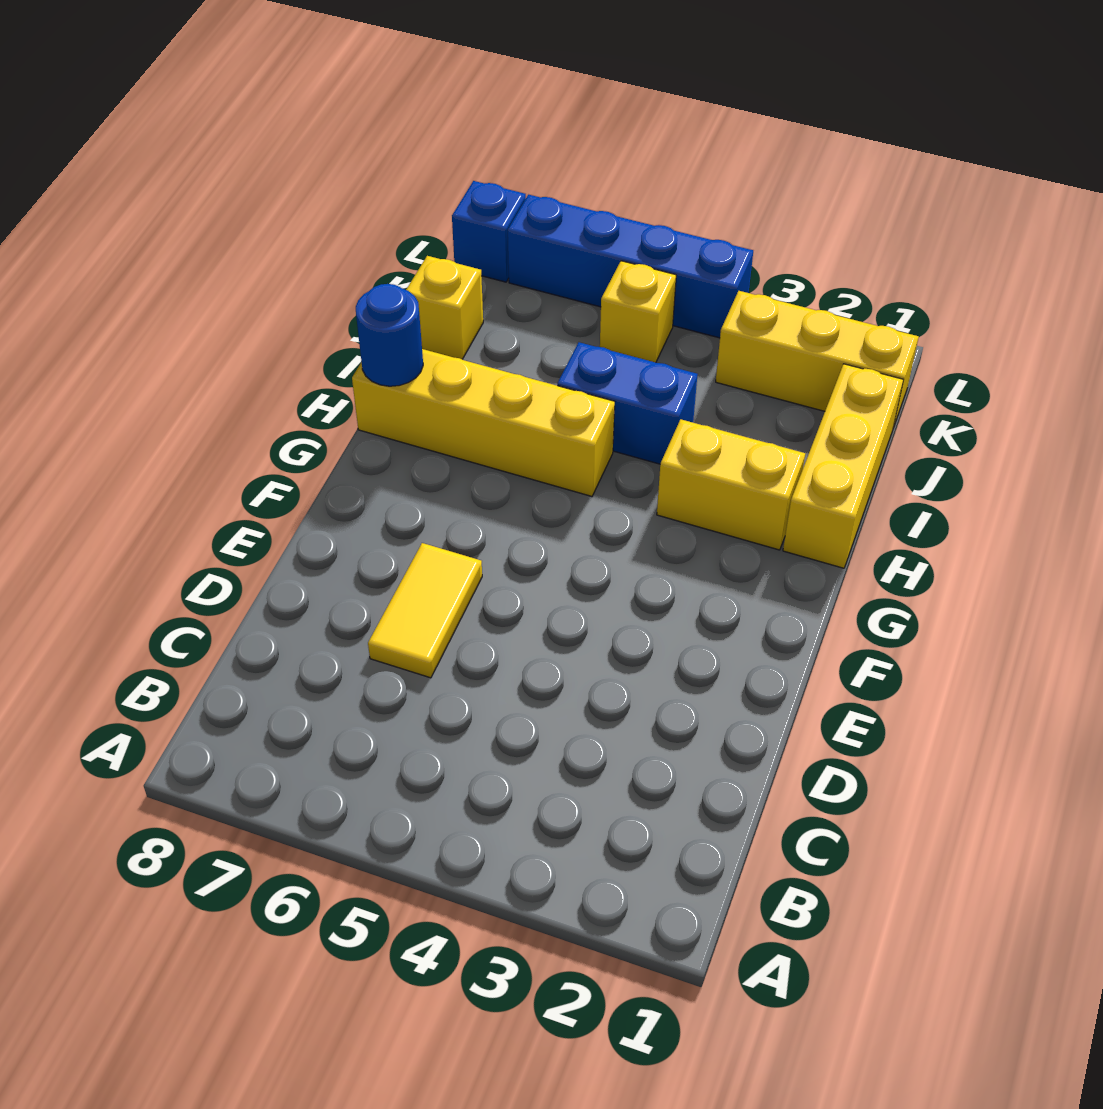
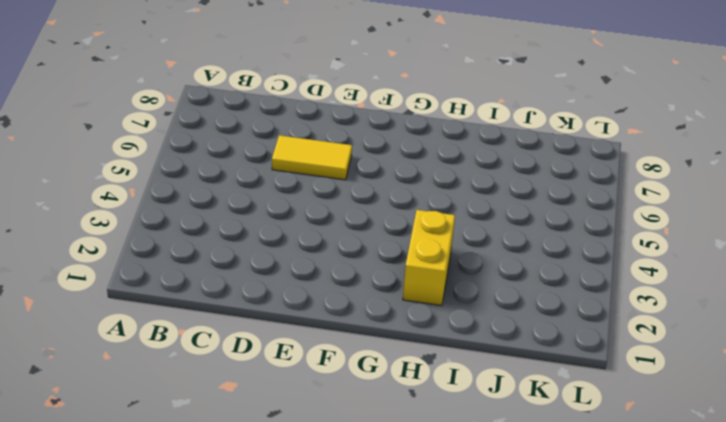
none -> yellow brick H1:J1 level 1
none -> yellow brick H5:H8 level 1

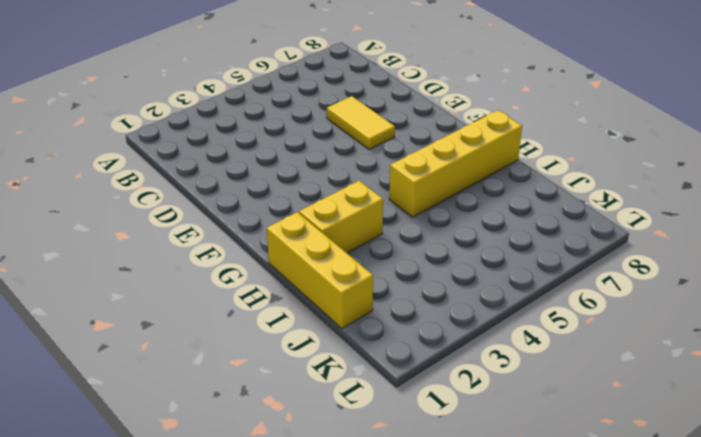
none -> blue brick I4:I5 level 1
none -> yellow brick J8 level 1

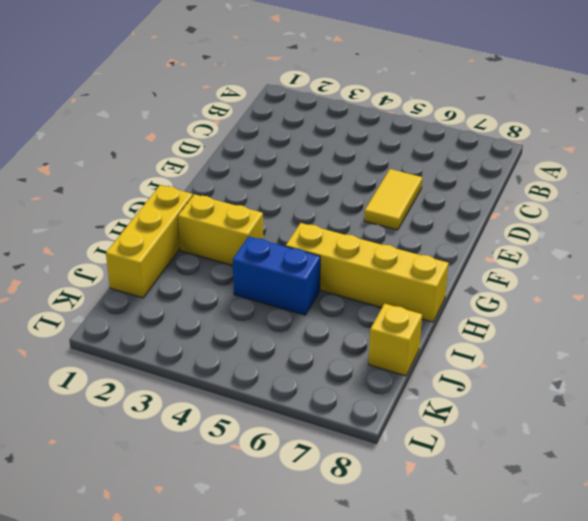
none -> yellow brick K1:K3 level 1
none -> yellow brick K5 level 1

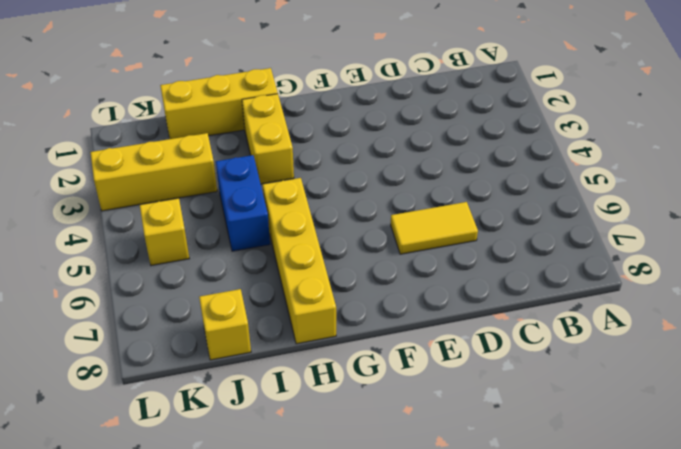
yellow brick J3:L3 level 1 -> yellow brick K1:K3 level 1
none -> blue brick L4:L7 level 1
none -> blue brick L8 level 1

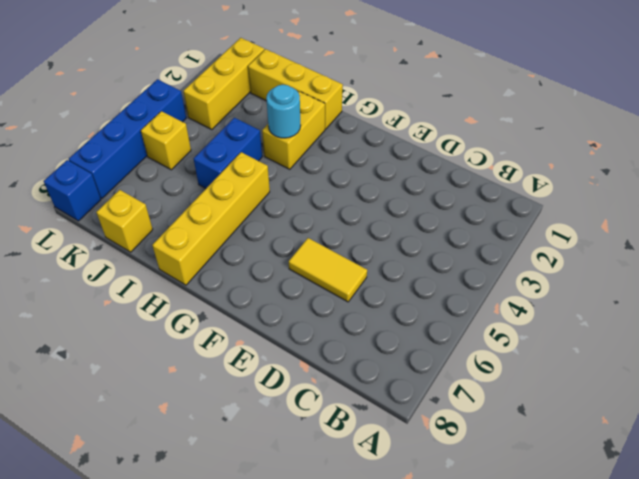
cyan round brick H3 level 2 -> none
none -> blue round brick H8 level 2

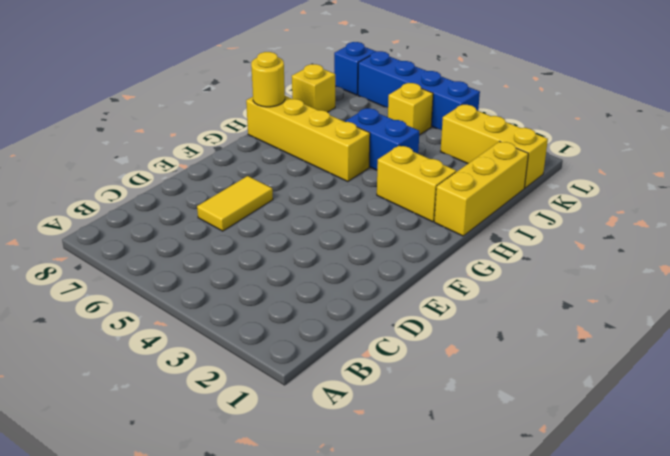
yellow round brick H8 level 2 -> blue round brick H8 level 2

